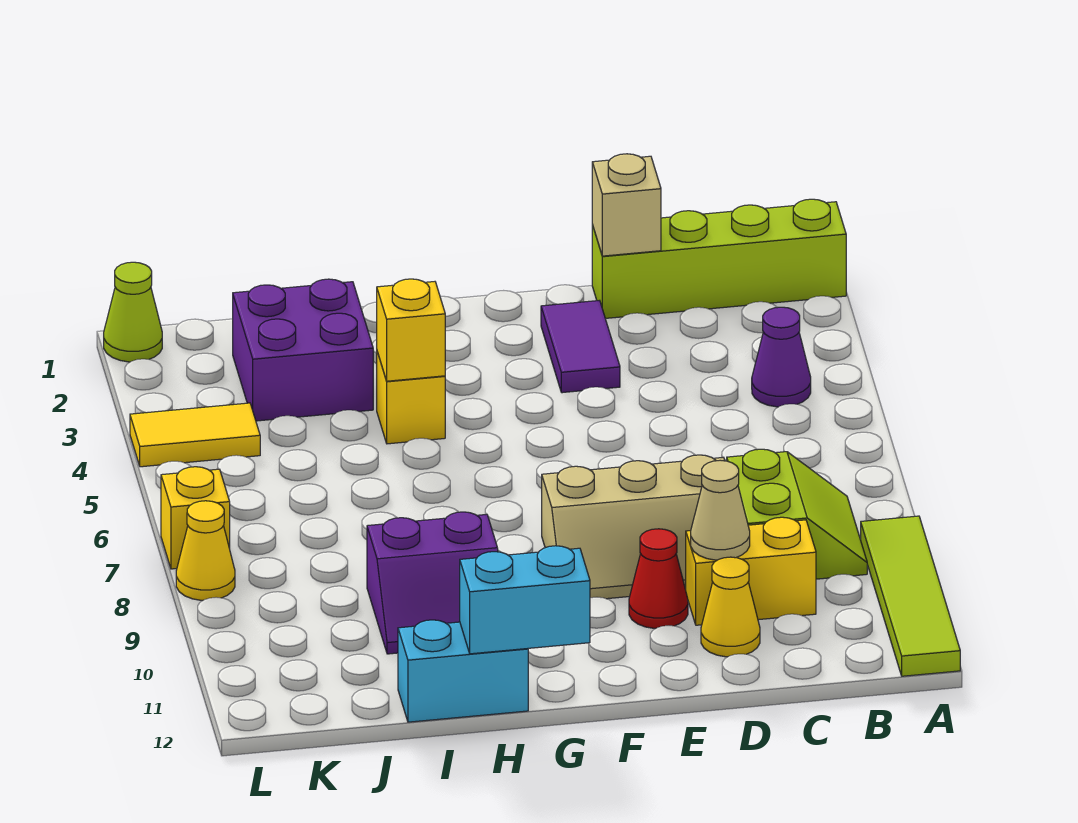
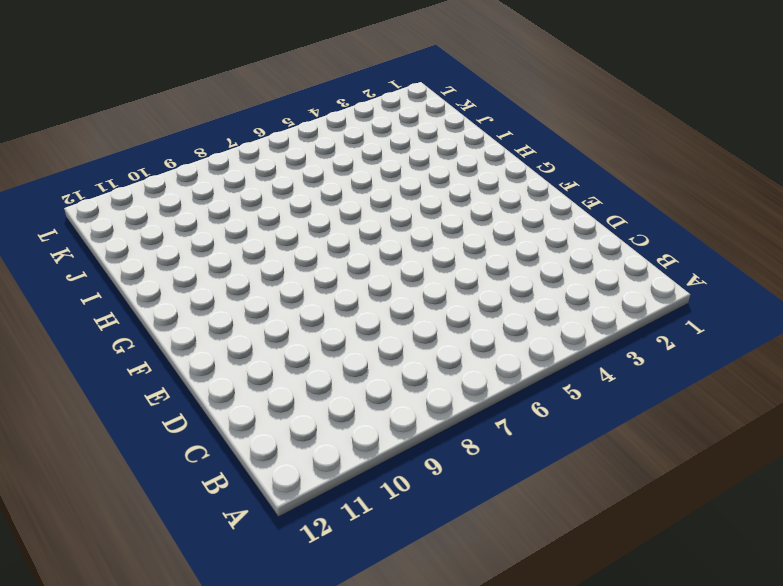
none -> lime brick A1:D1 level 1
none -> lime tile A9:A12 level 1
none -> purple cone B4 level 1

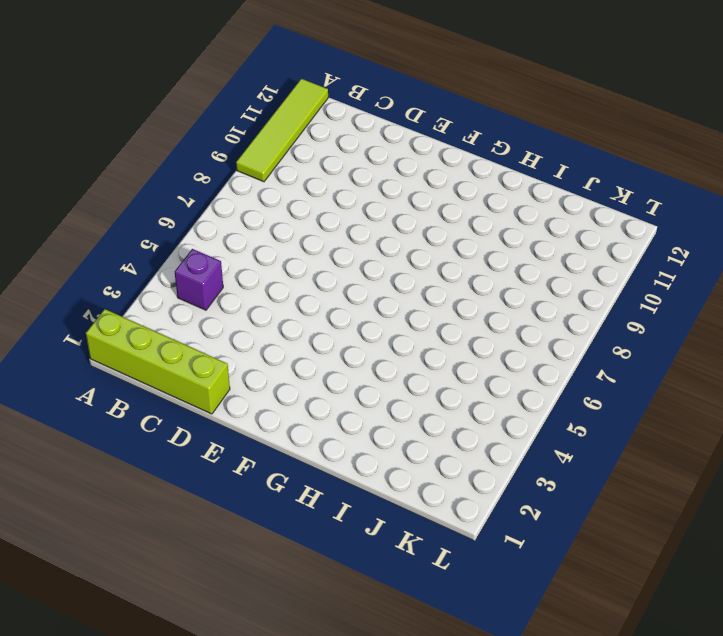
purple brick B4 level 1 -> purple cone B4 level 1
none -> lime slope B8:C9 level 1 top C
none -> yellow brick C10:D10 level 1
none -> tan slope D8:F9 level 1 top 8

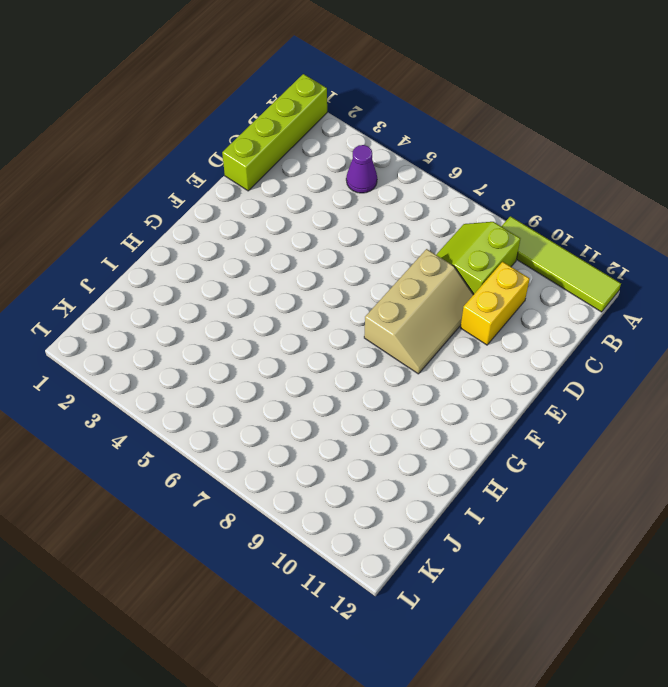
lime slope B8:C9 level 1 top 9 -> lime slope B8:C9 level 1 top C
none -> yellow cone D11 level 1
none -> purple tile E2:E3 level 1
none -> red cone E10 level 1

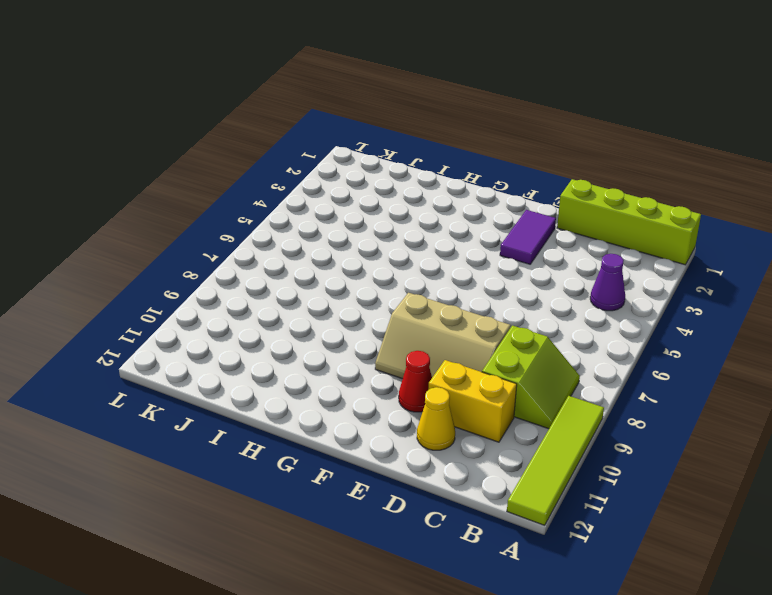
none -> yellow brick H4 level 1
none -> purple slope H9:I10 level 1 top 9
none -> cyan brick H12:I12 level 1

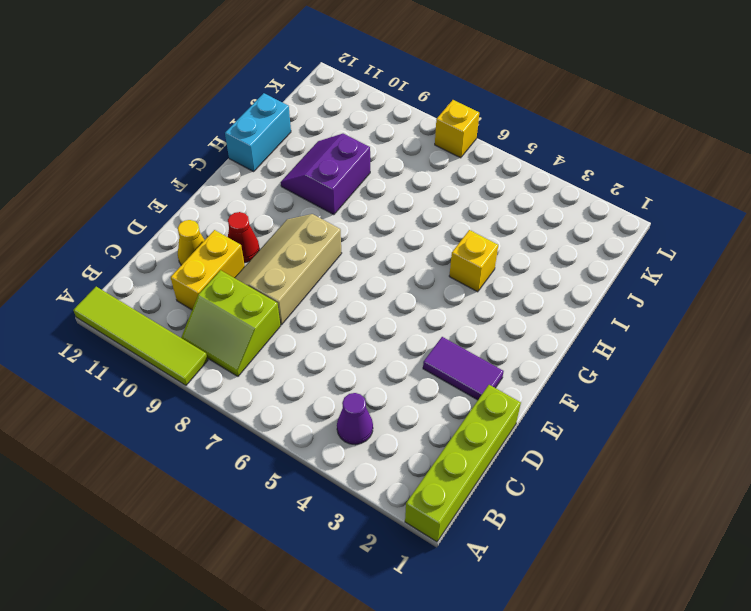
none -> purple brick I2:J3 level 1
none -> yellow tile K4:L4 level 1
none -> lime cone L1 level 1

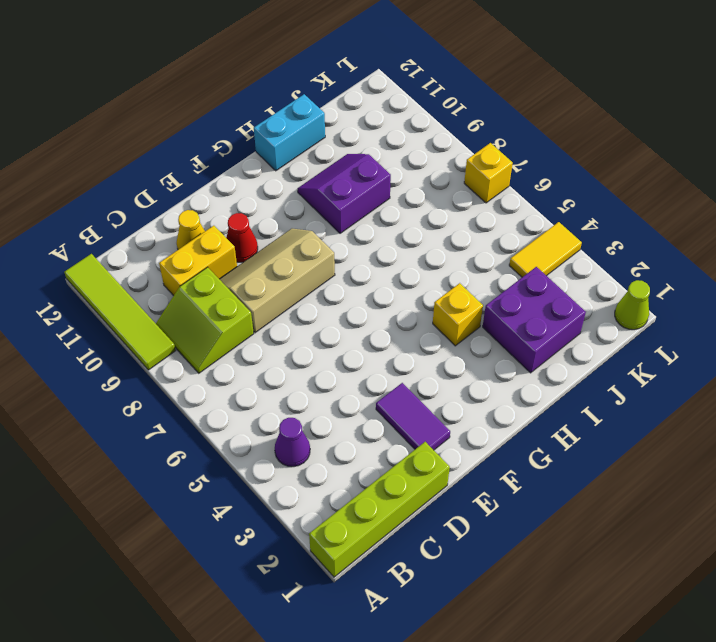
none -> yellow cone L8 level 1
none -> tan brick D1 level 2
none -> tan cone D10 level 2

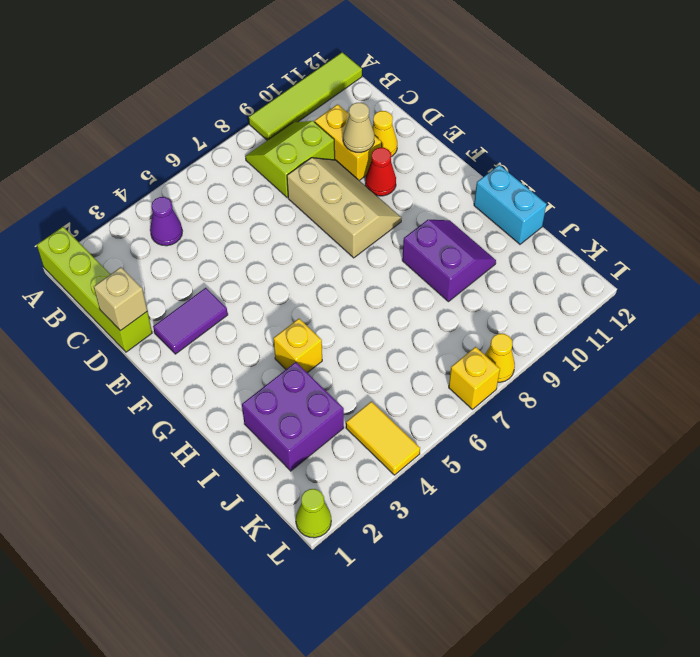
none -> cyan brick G12:H12 level 2
none -> yellow brick H4 level 2

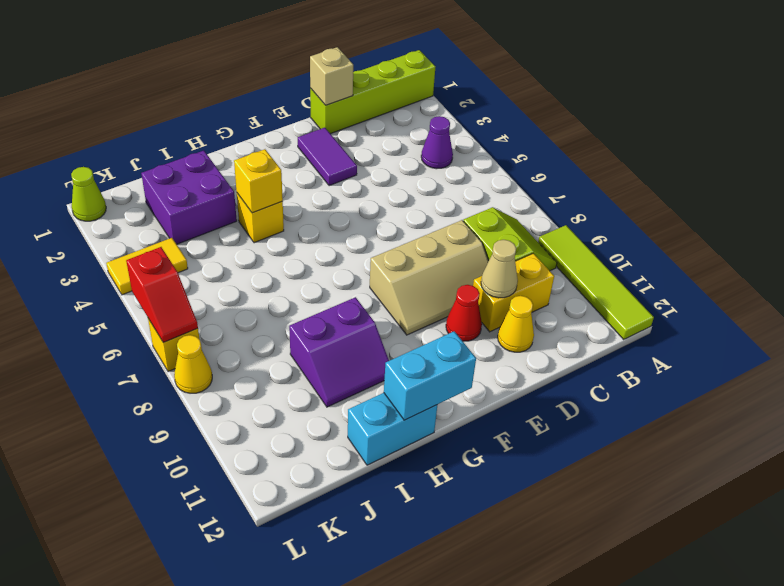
red slope L6:L7 level 2 top 6 -> none

